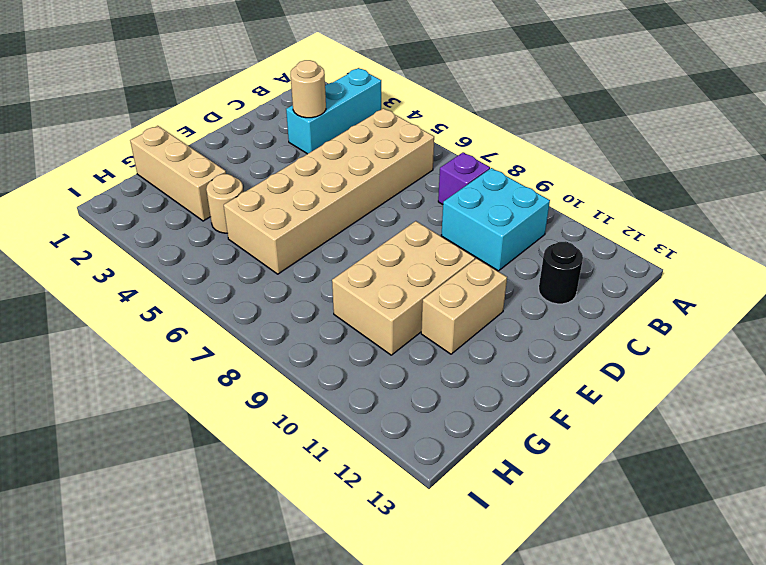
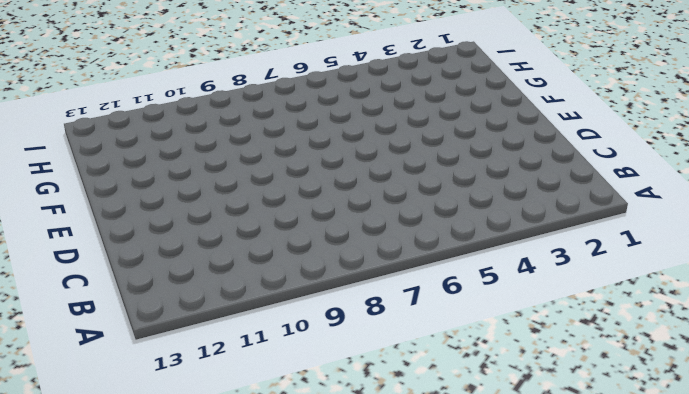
none -> cyan brick A3:C3 level 1
none -> tan brick B5:G6 level 1

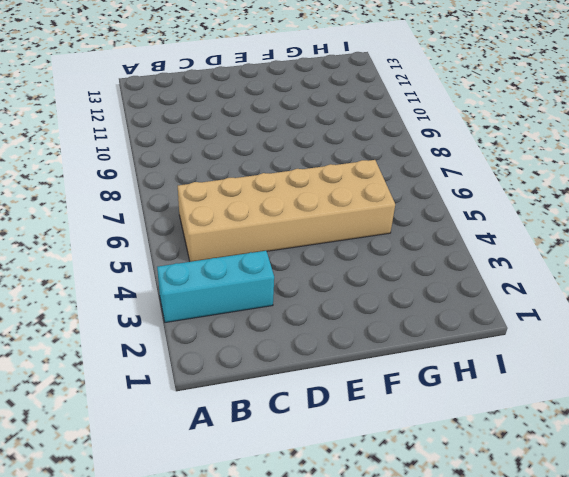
none -> purple brick B8 level 1
none -> cyan brick B9:C10 level 1

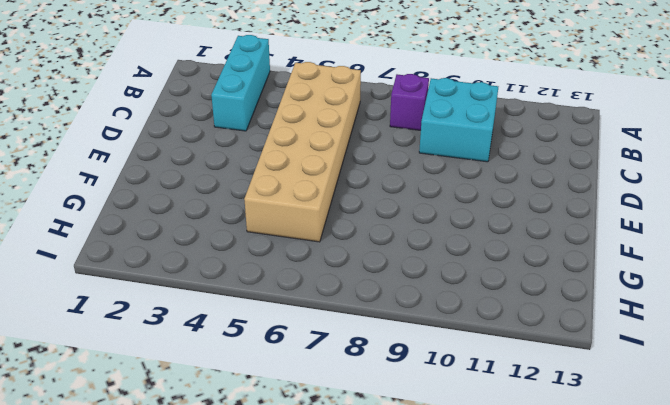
none -> black round brick C12 level 1
none -> tan brick E9:G10 level 1

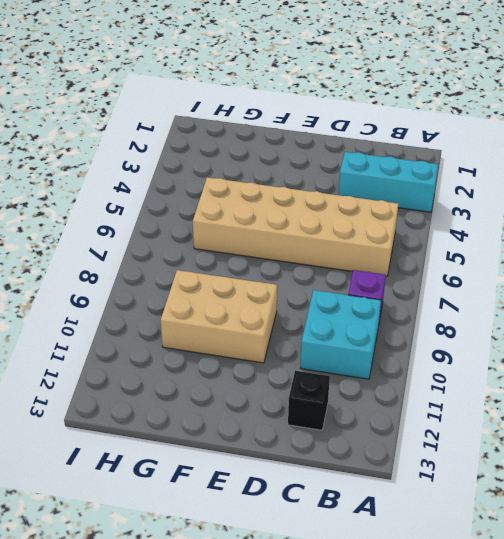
black brick C12 level 1 -> black round brick C12 level 1
none -> tan brick E11:F11 level 1
none -> tan brick G1:G3 level 1

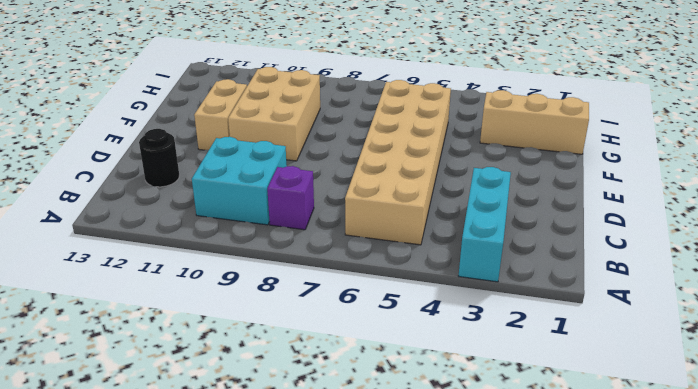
none -> tan round brick G4 level 1
none -> tan round brick C3 level 2

